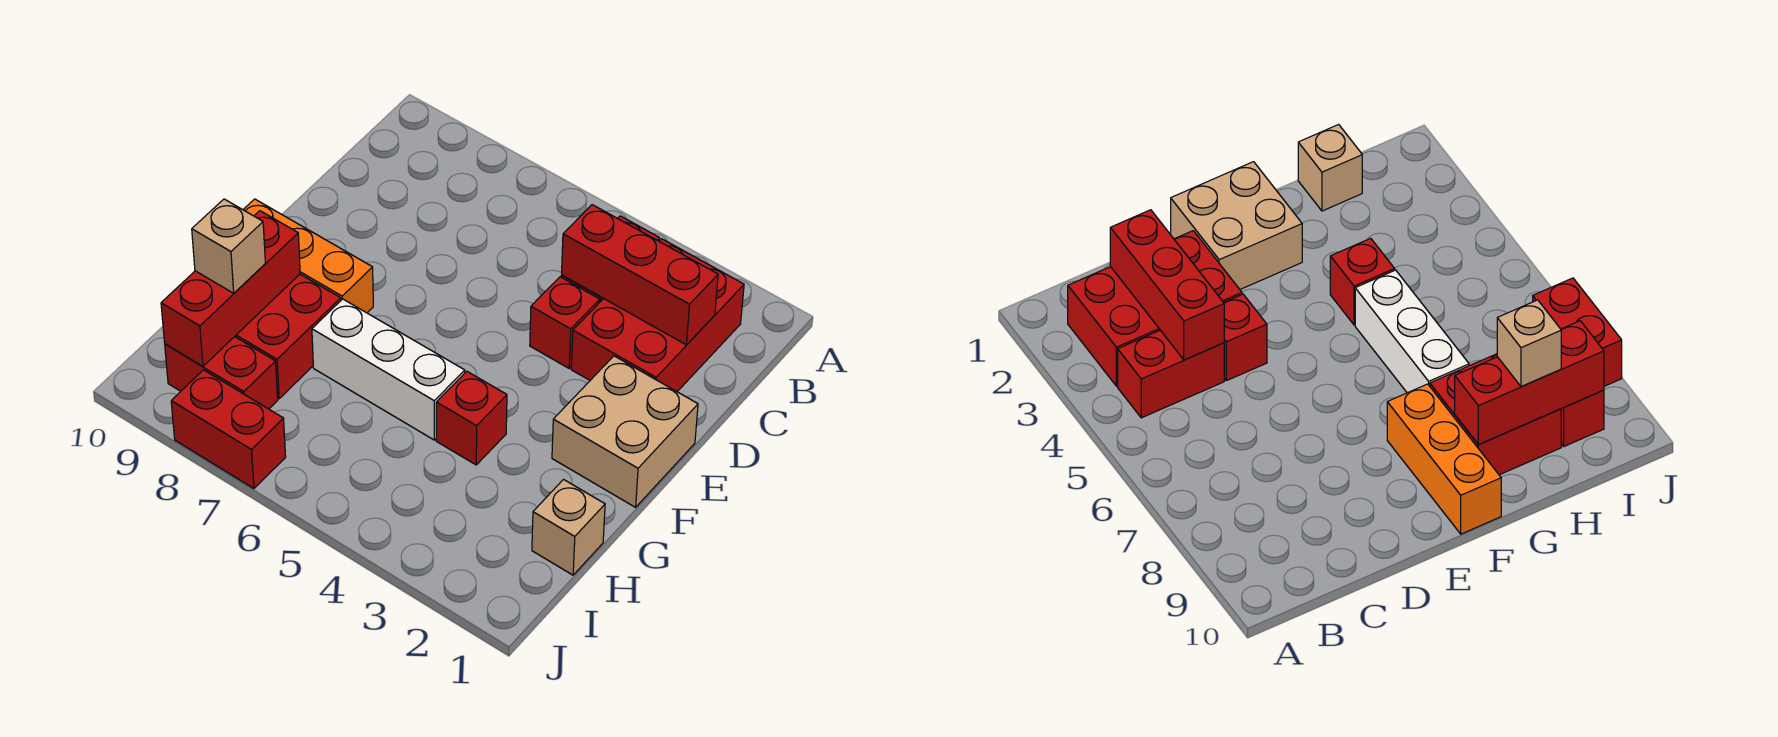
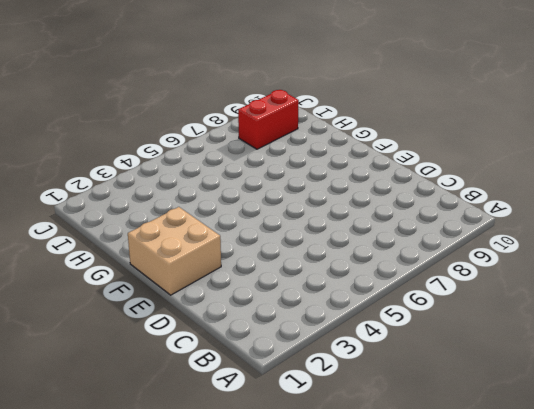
none -> red brick B2:D3 level 1
none -> red brick B4:C4 level 1
none -> red brick D4 level 1

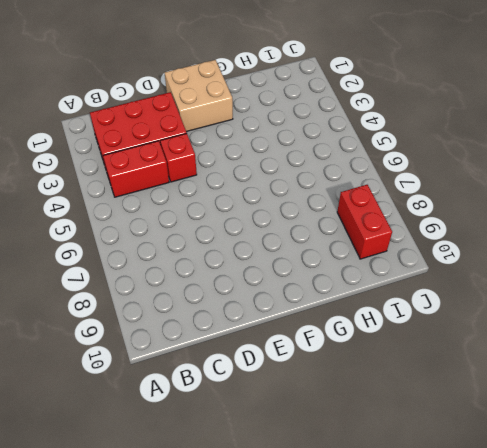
none -> orange brick F8:F10 level 1
none -> red brick G4 level 1
none -> white brick G5:G7 level 1

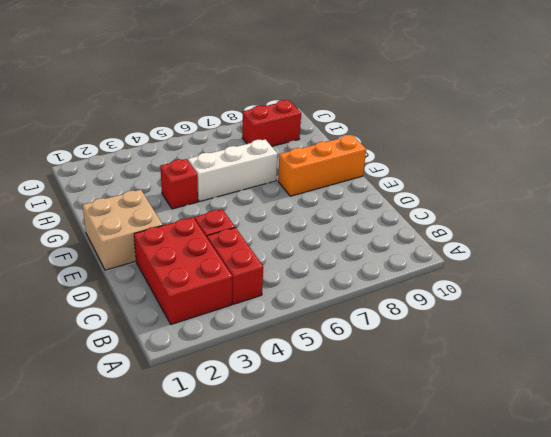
none -> red brick G8:H9 level 1
none -> tan brick H1 level 1
none -> red brick J7:J8 level 1

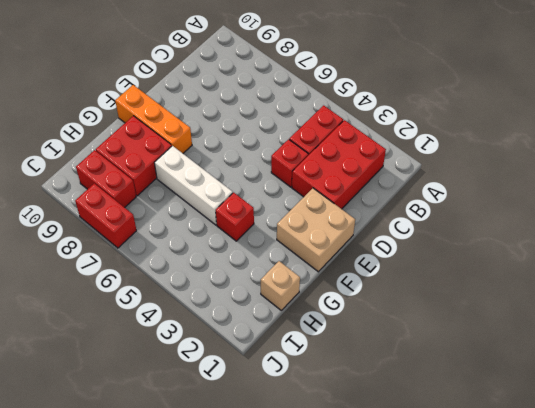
none -> red brick C2:C4 level 2
none -> red brick G9:I9 level 2
none -> tan brick H9 level 3

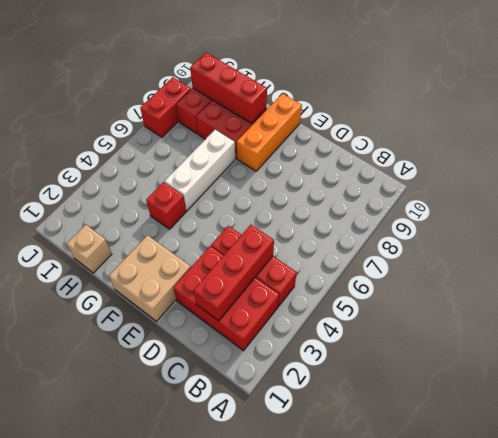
none -> tan brick H9 level 3

